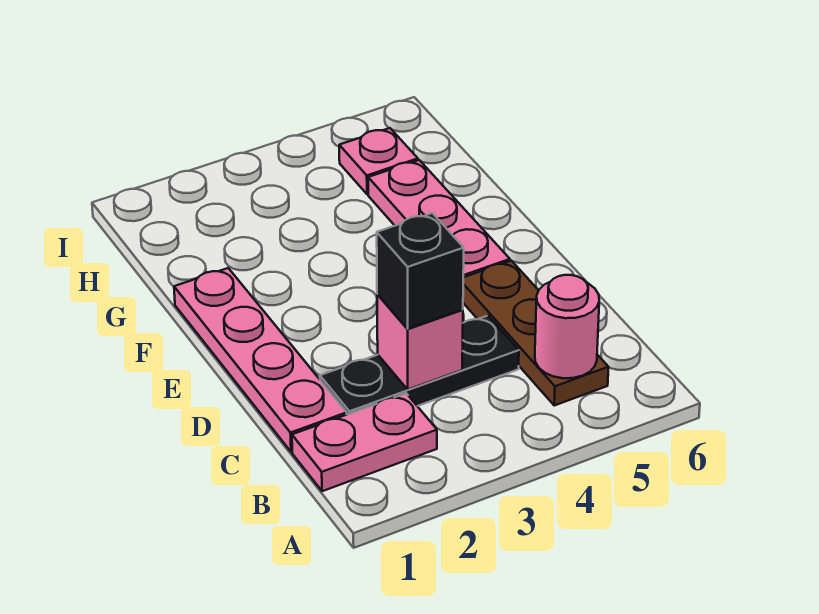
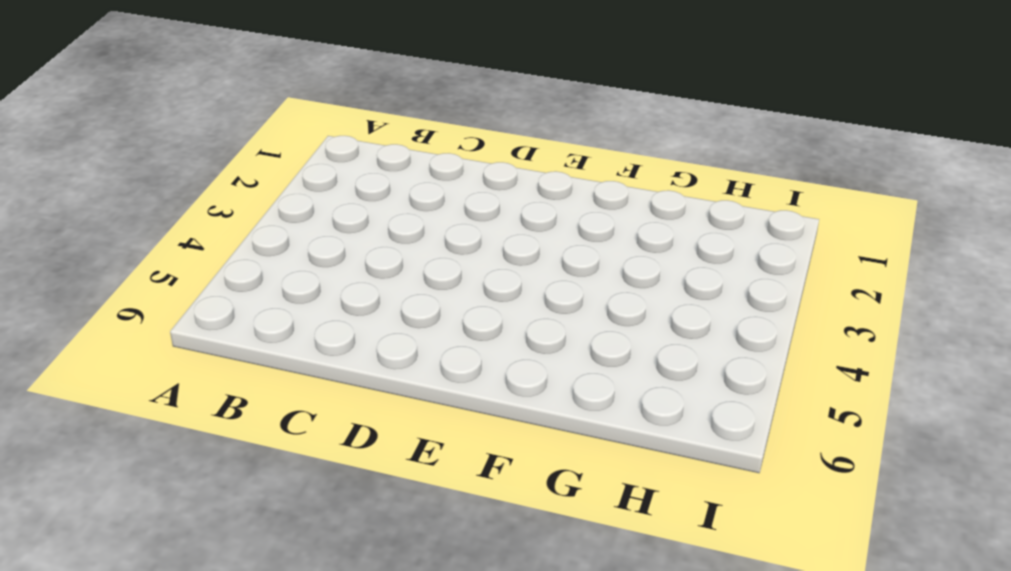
none -> pink plate B1:B2 level 1
none -> brown plate B5:D5 level 1

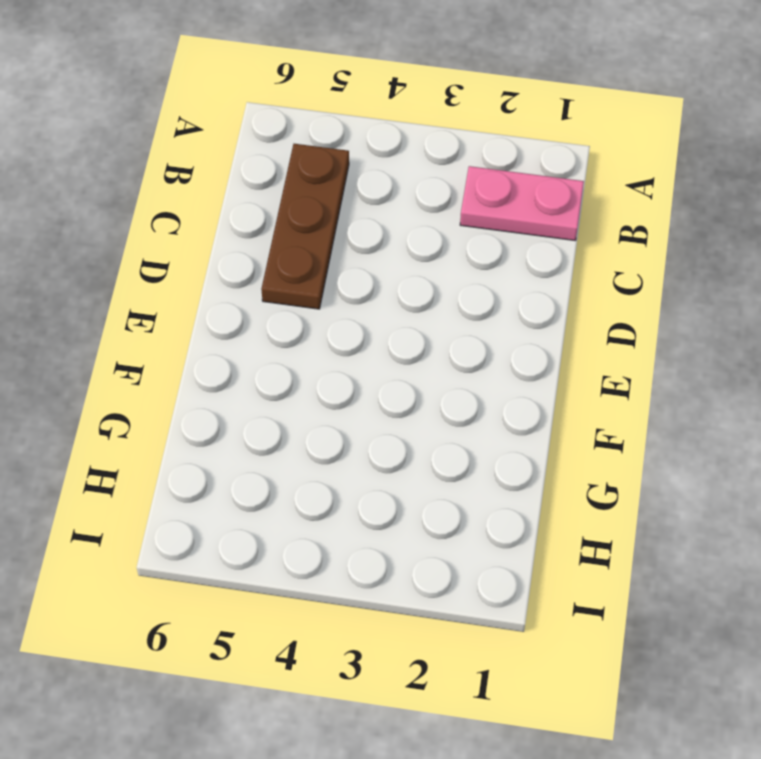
none -> pink plate C1:F1 level 1
none -> black plate C2:C4 level 1

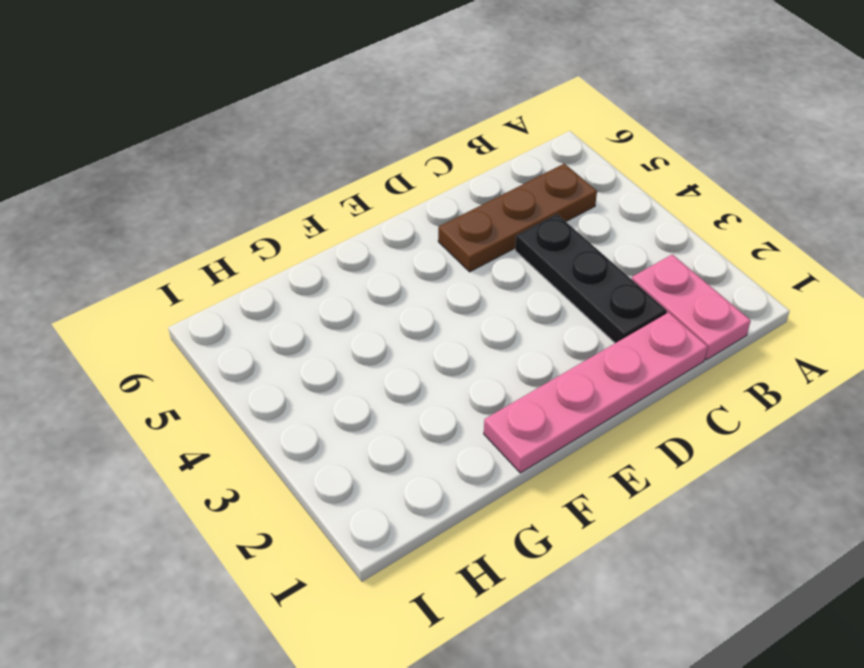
none -> pink plate E5:G5 level 1
none -> pink plate H5 level 1

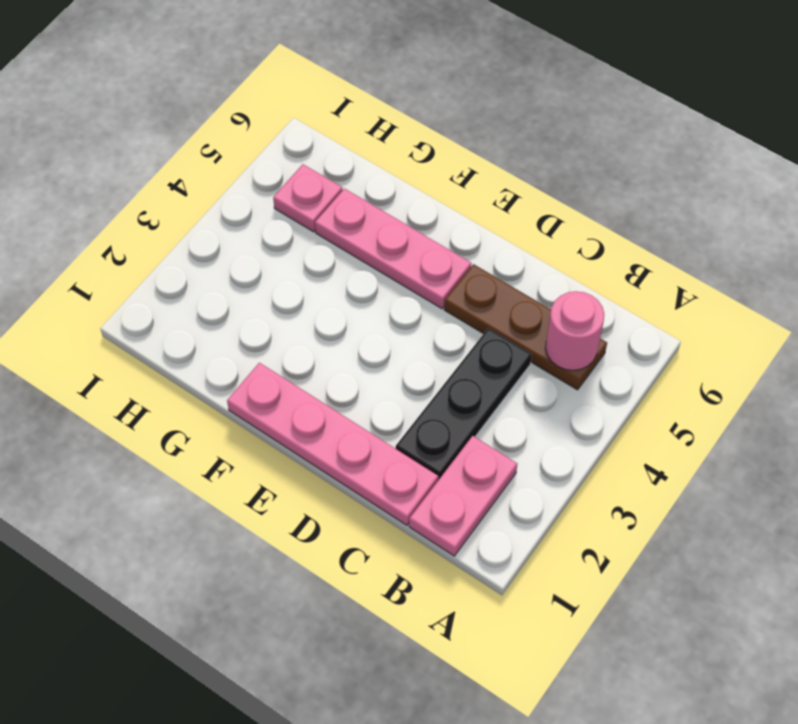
none -> pink brick C3 level 2
none -> black brick C3 level 3

